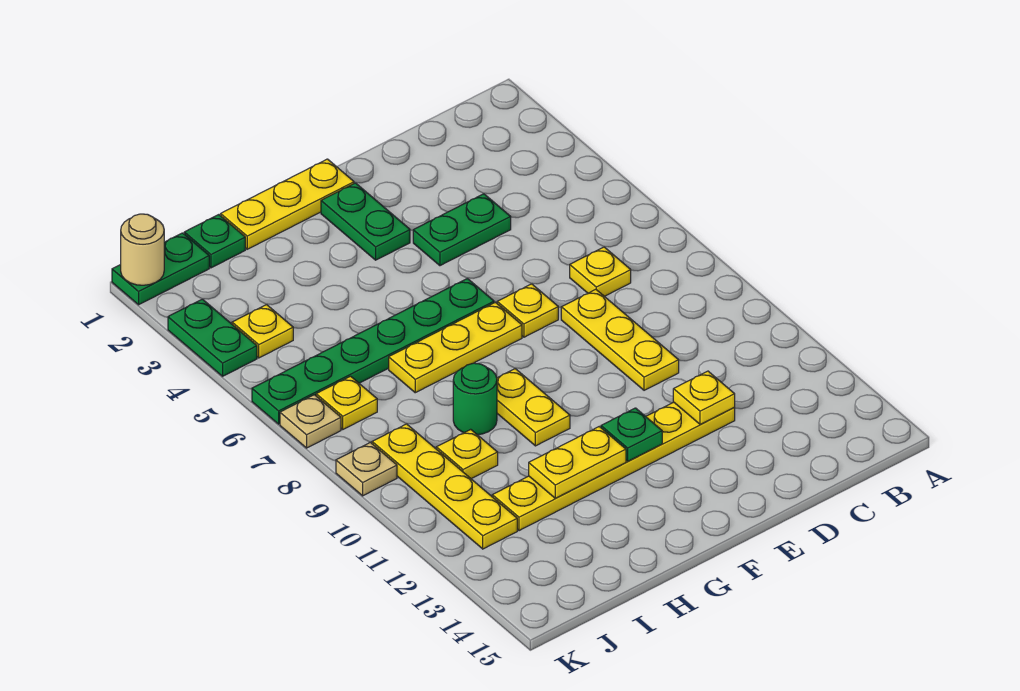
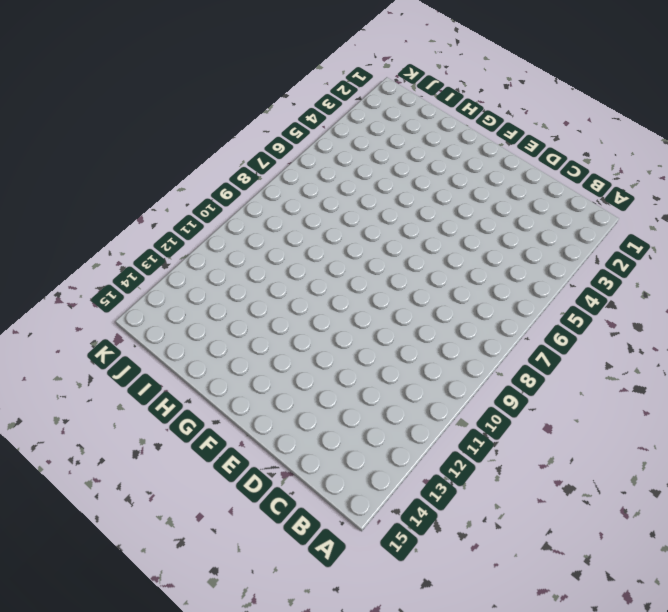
none -> yellow plate C7 level 1
none -> green plate D4:E4 level 1
none -> yellow plate D8:D10 level 1

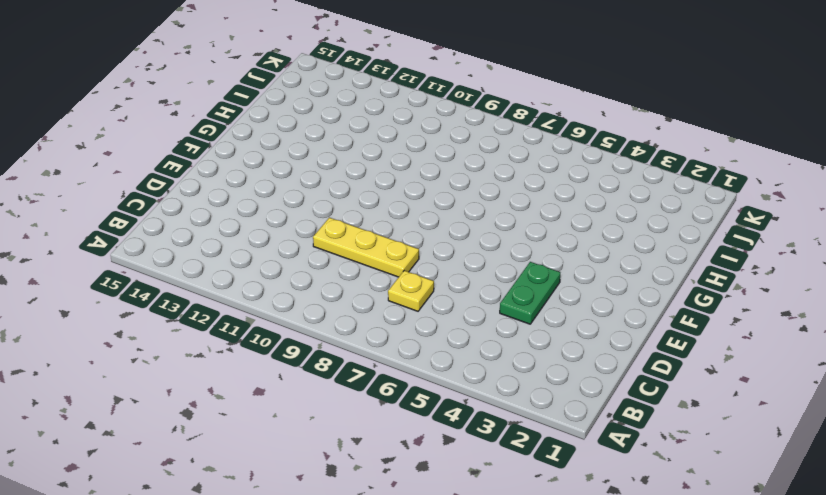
none -> yellow plate D12:I12 level 1
none -> yellow plate E7 level 1
none -> yellow plate F1:H1 level 1

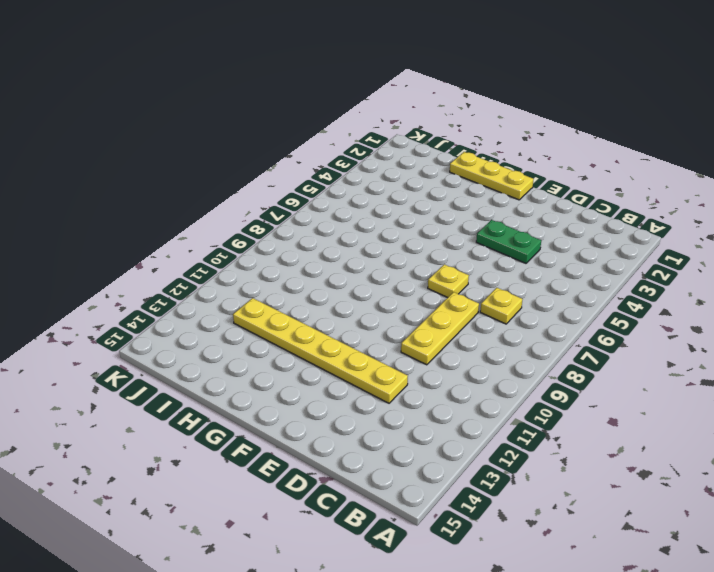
none -> green plate F2:F3 level 1
none -> green plate F6:K6 level 1
none -> yellow plate F7:H7 level 1

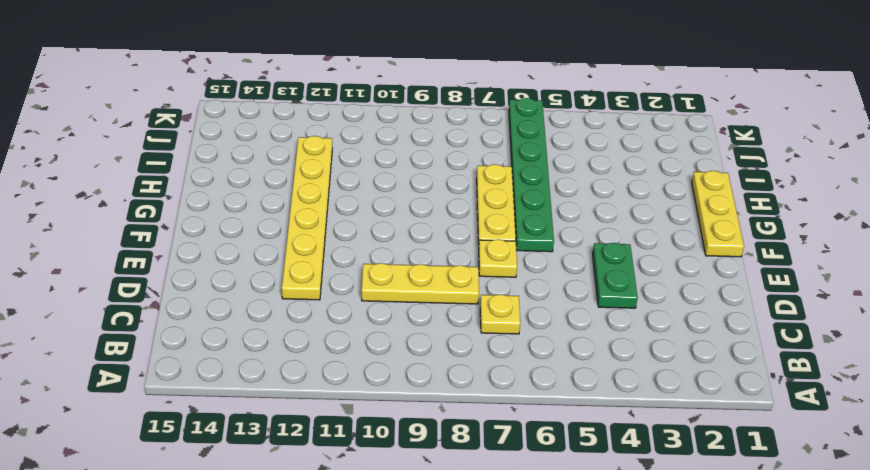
none -> green plate F2:F3 level 1
none -> yellow plate G9:G10 level 1
none -> green round brick H9 level 1

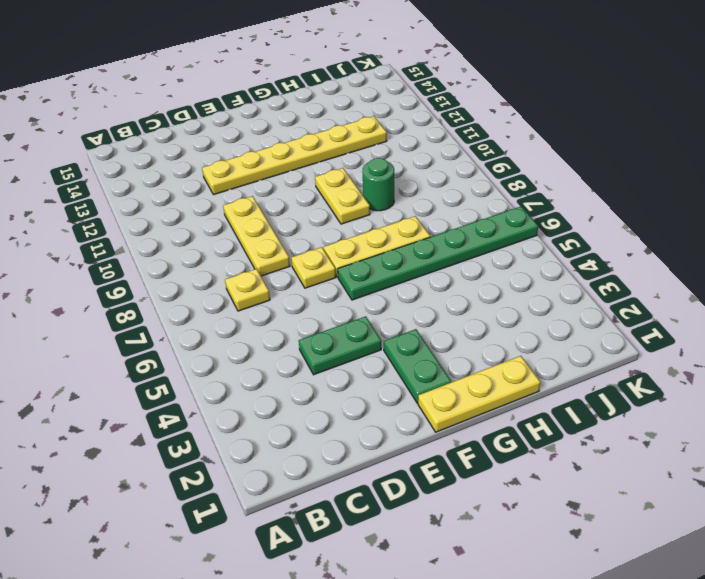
none -> green plate I1 level 1
none -> yellow plate I10 level 1
none -> green plate J1:K1 level 1

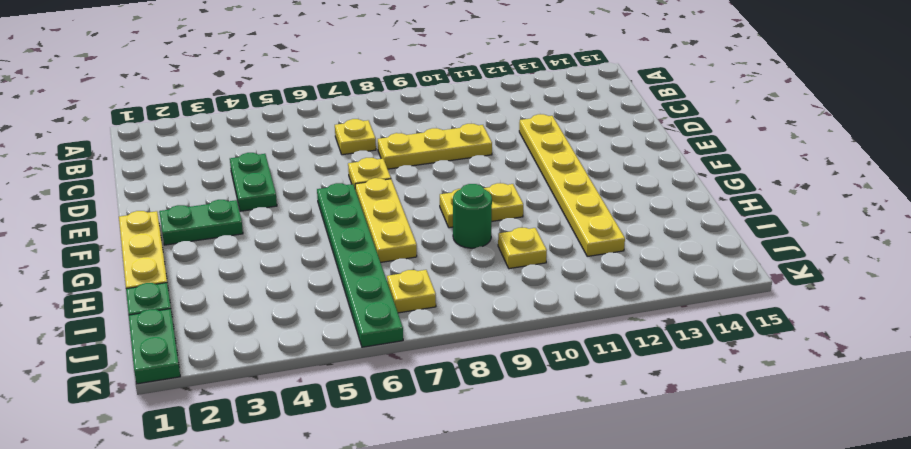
none -> yellow plate J4 level 1
none -> yellow plate J9:J12 level 1
none -> green plate K3:K4 level 1

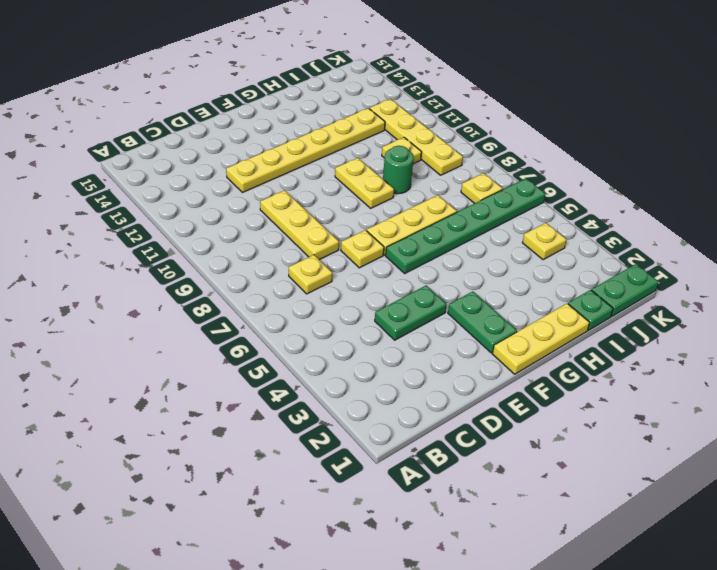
none -> green plate K3:K4 level 1
none -> tan plate K7 level 1
none -> tan plate K9 level 1

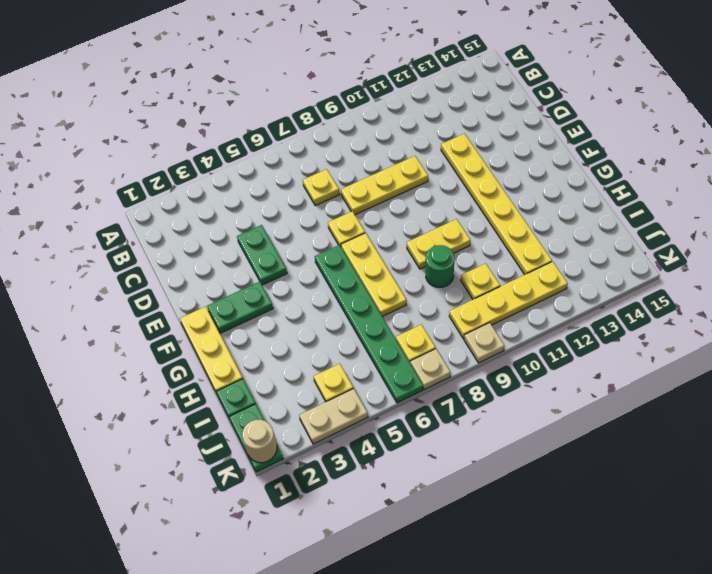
tan plate K3:K4 level 1 -> green plate K3:K4 level 1
none -> yellow plate D12 level 2
none -> green plate F12 level 2
none -> yellow plate G12:H12 level 2

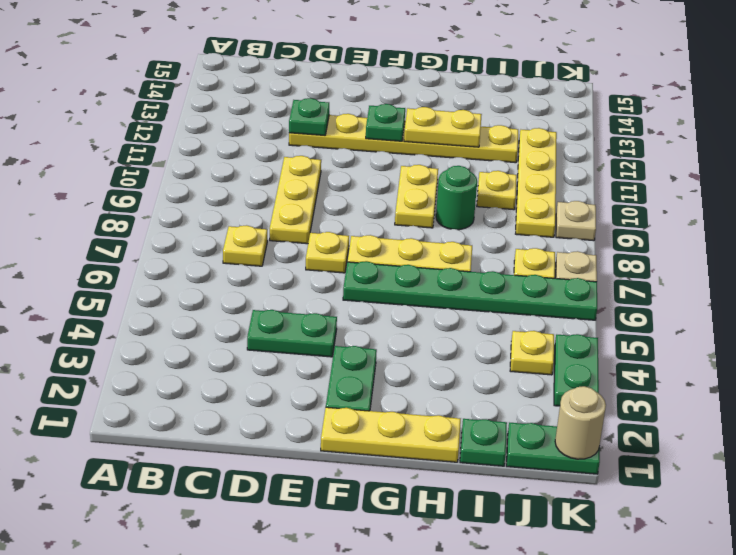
green plate D12 level 2 -> yellow plate D12 level 2

